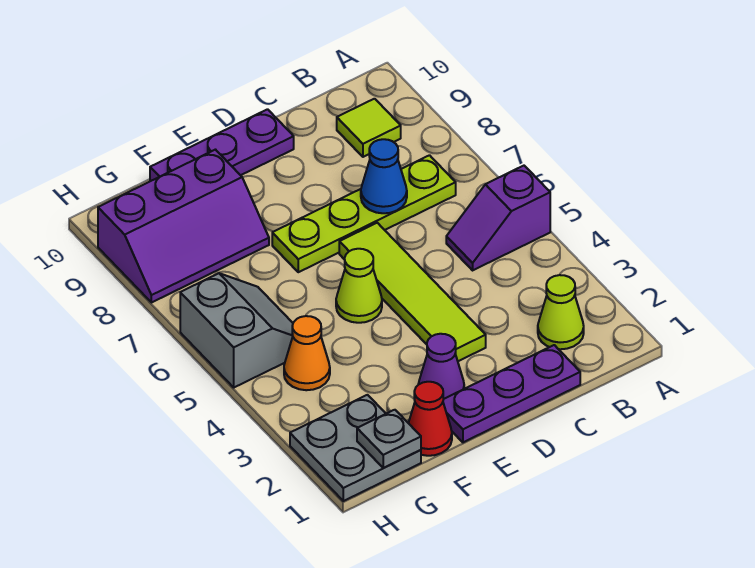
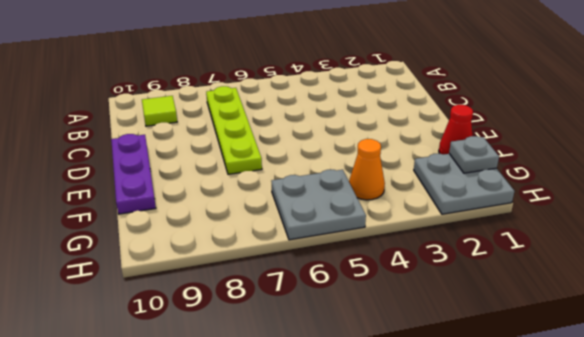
grey plate G5:H6 level 1 -> grey slope G5:H6 level 1 top H
none -> purple slope A5:B5 level 1 top A
none -> lime cone B2 level 1
none -> purple plate C1:E1 level 1

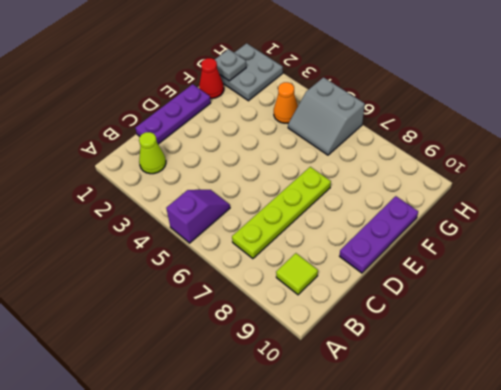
none -> lime tile D3:D6 level 1
none -> purple cone E2 level 1
none -> lime cone E5 level 1

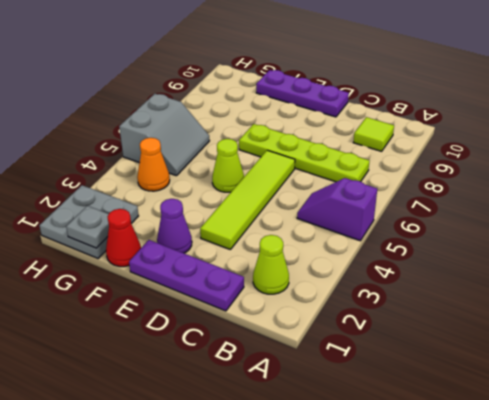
none -> purple slope F8:H9 level 1 top 9
none -> blue cone C7 level 2

